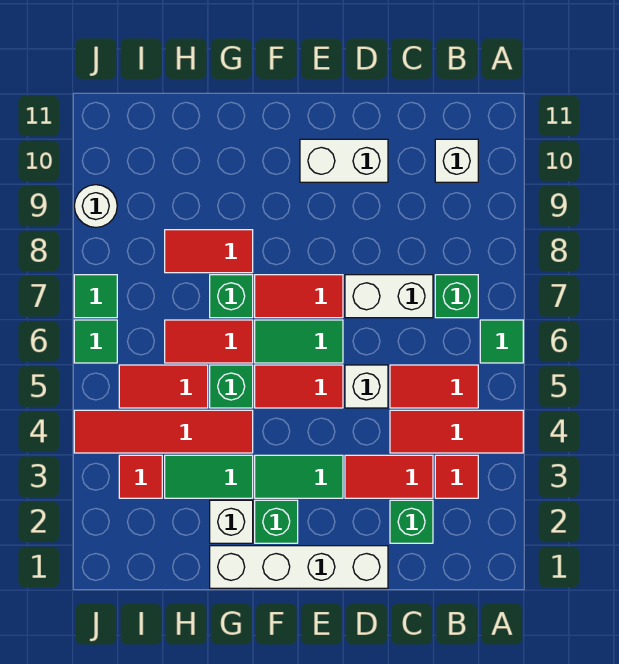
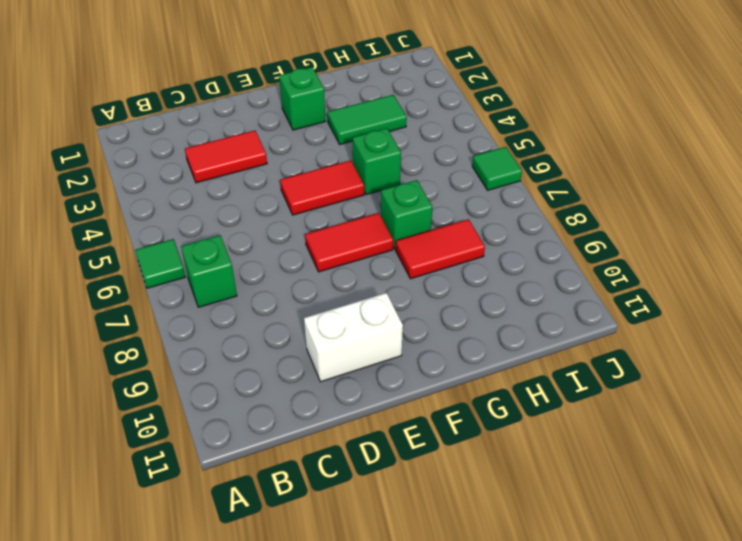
none -> red tile A4:C4 level 1
none -> red tile B3 level 1
none -> red tile B5:C5 level 1

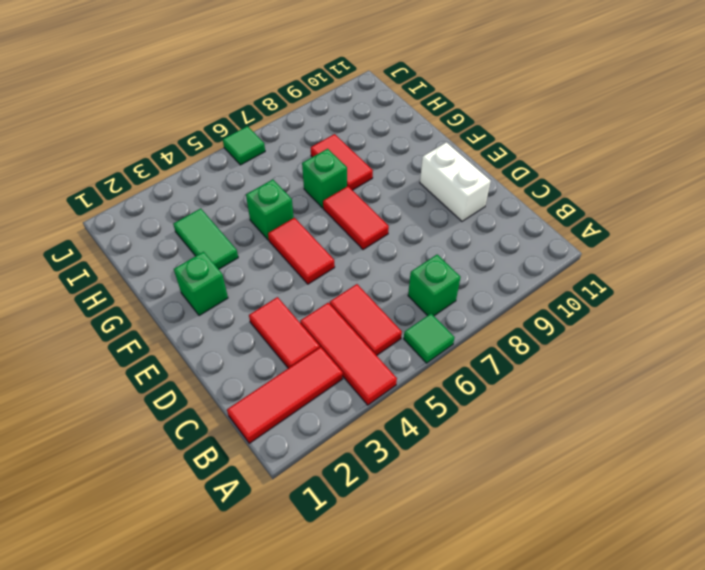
red tile B1:B3 level 1 -> red tile B3 level 1
none -> white brick B10 level 1
none -> green brick C2 level 1
none -> white brick C7:D7 level 1

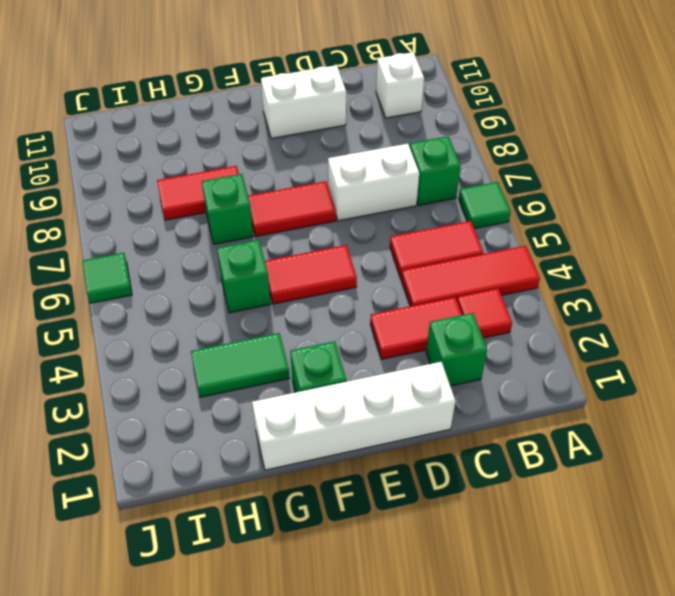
none -> white brick D5 level 1
none -> green tile E3:F3 level 1
none -> green tile E6:F6 level 1

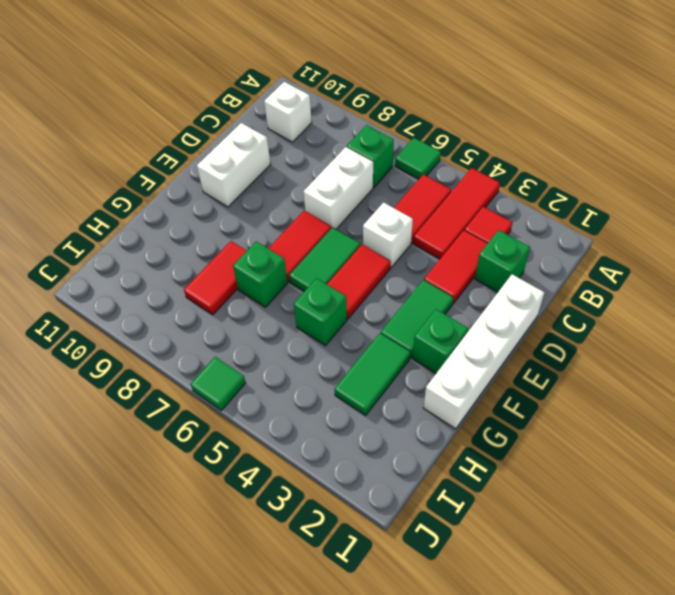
none -> white brick G2 level 1
none -> red tile G4:J4 level 1
none -> red tile G6:H6 level 1

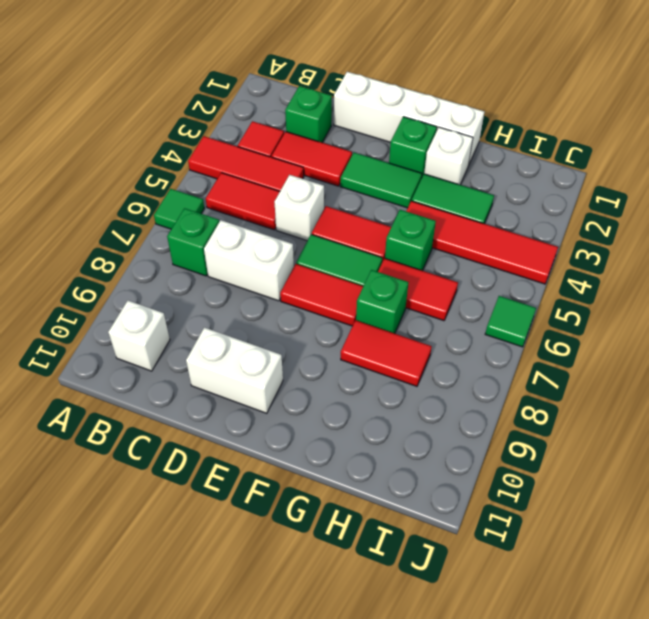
none -> red tile H5:I5 level 1
none -> red tile I3 level 1
none -> green tile J7 level 1

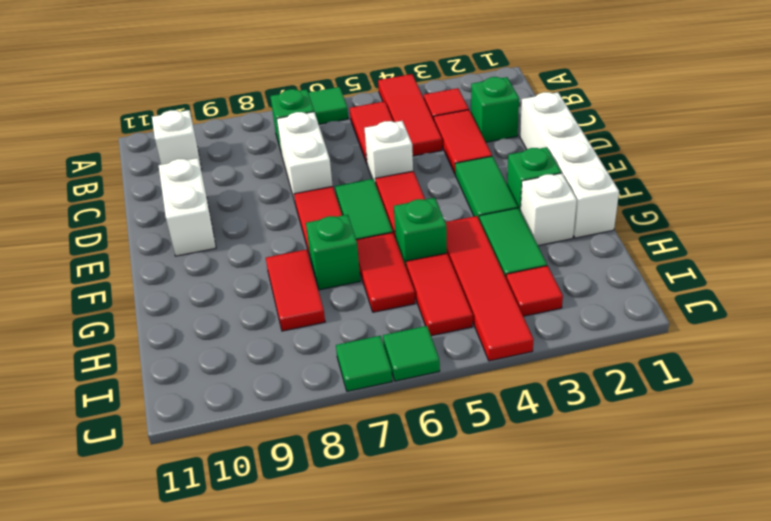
none -> white round brick J9 level 1

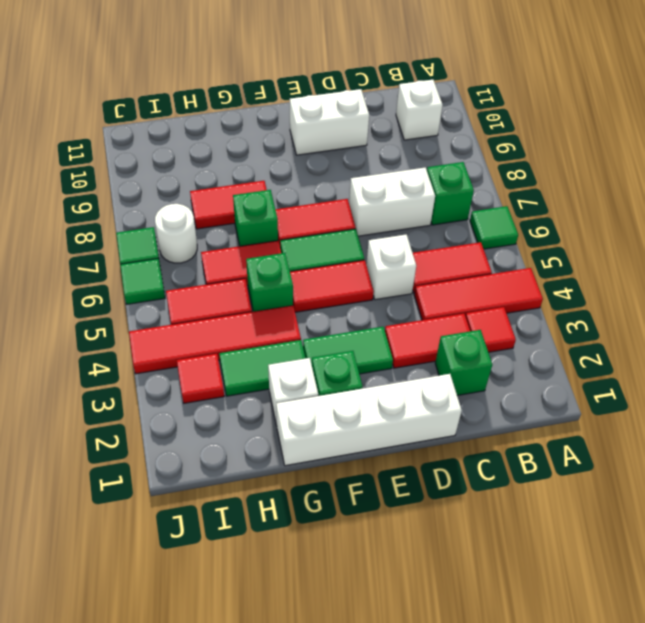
white round brick I7 level 1 -> white round brick J9 level 1

